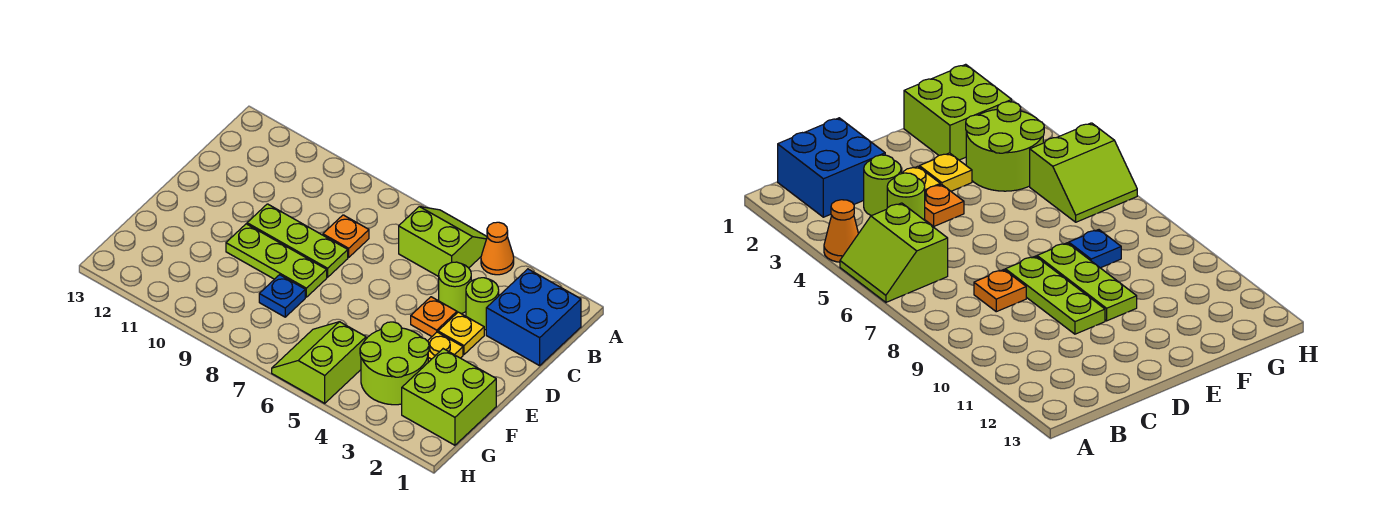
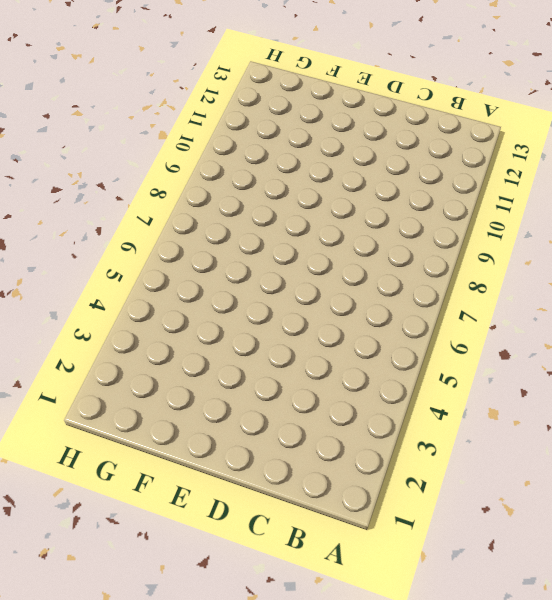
none -> orange cone A4 level 1
none -> lime slope A5:B6 level 1 top B
none -> blue brick B1:C2 level 1

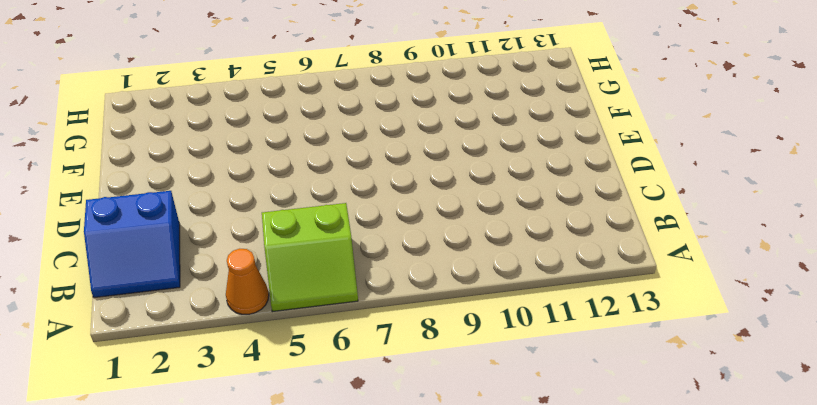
blue slope B1:C2 level 1 top C -> blue brick B1:C2 level 1
none -> lime round brick C3 level 1
none -> lime round brick C4 level 1
none -> orange plate C8 level 1

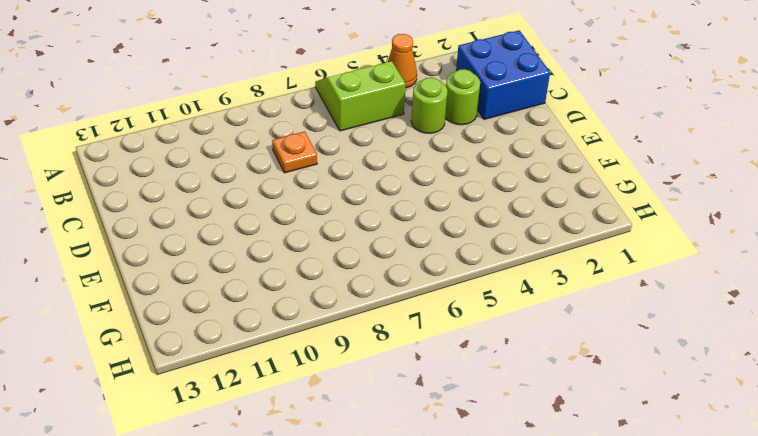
none -> yellow plate D3 level 1
none -> orange plate D4 level 1
none -> lime plate D8:D10 level 1

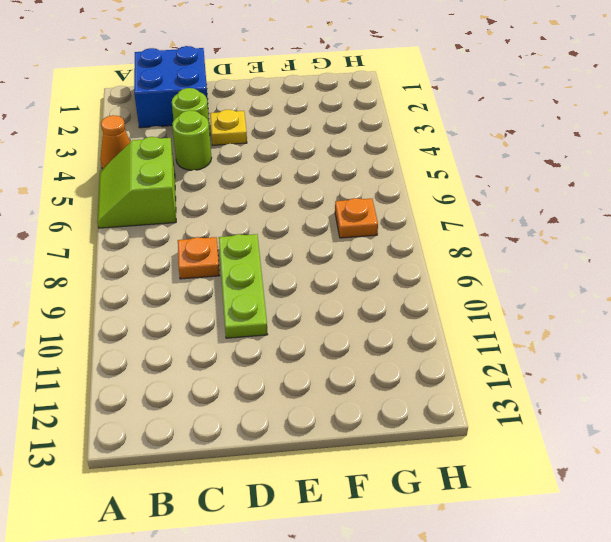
orange plate G7 level 1 -> orange plate D4 level 1
none -> yellow plate E3 level 1
none -> lime plate E8:E10 level 1
none -> lime brick F1:G2 level 1

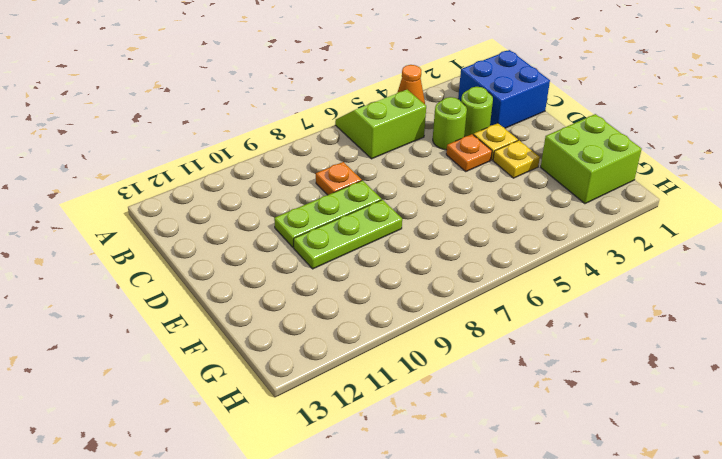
none -> lime round brick F3:G4 level 1
none -> blue plate F8 level 1
none -> lime slope G5:H6 level 1 top 5

